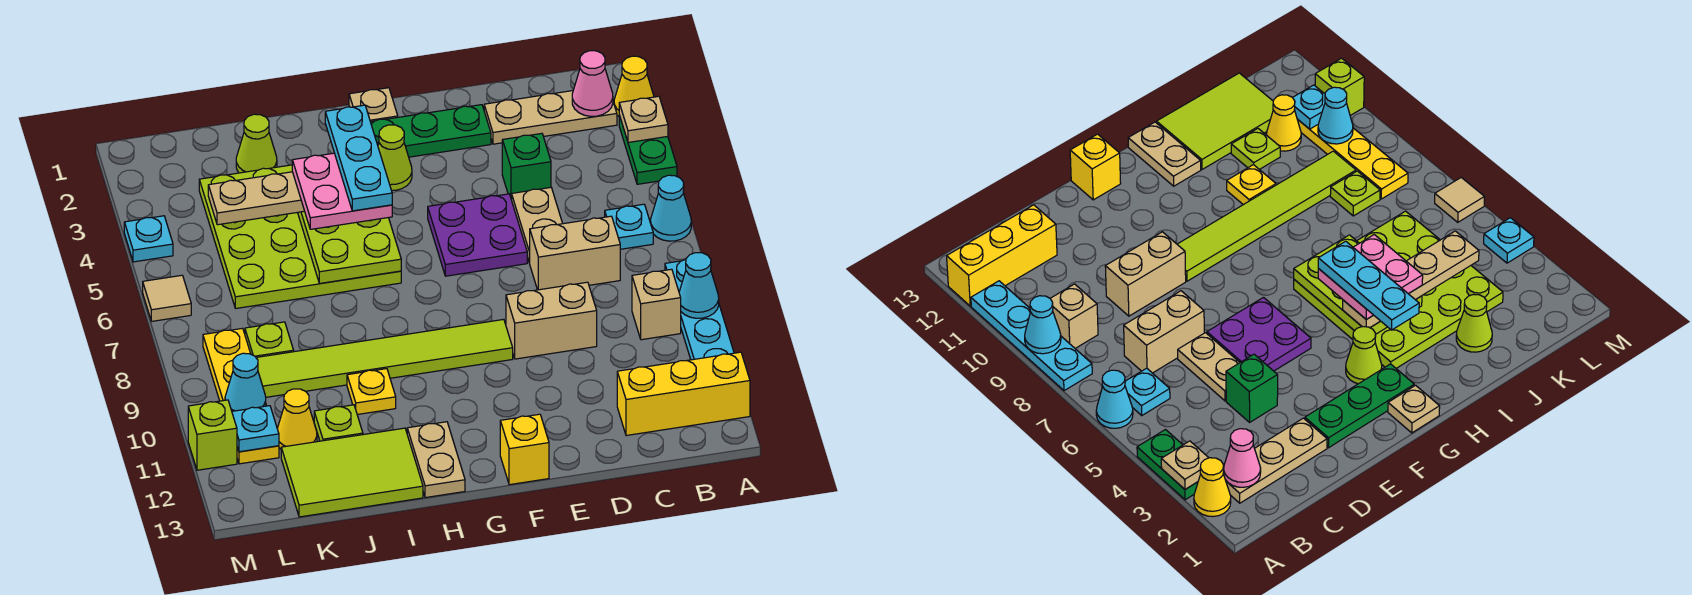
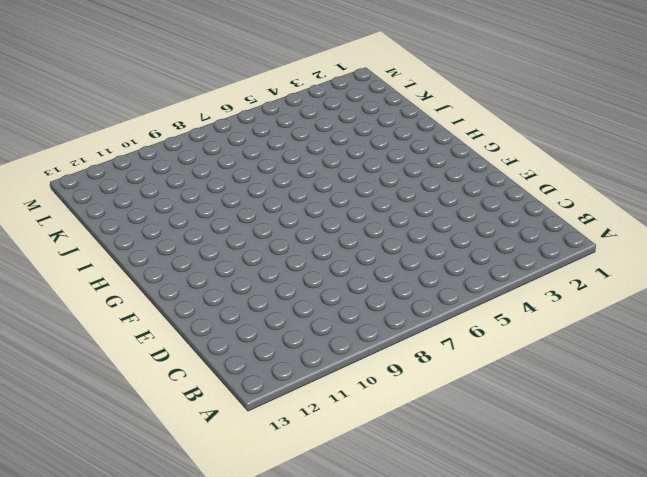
none -> yellow cone A2 level 1
none -> green plate A3:A4 level 1
none -> cyan cone A6 level 1
none -> cyan plate A8:A11 level 1

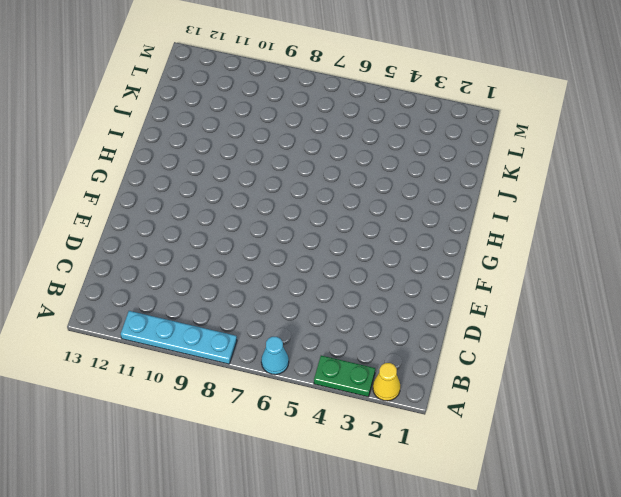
none -> yellow brick A12:C12 level 1
none -> tan plate B2:D2 level 1
none -> cyan plate B6 level 1
none -> tan brick B9 level 1

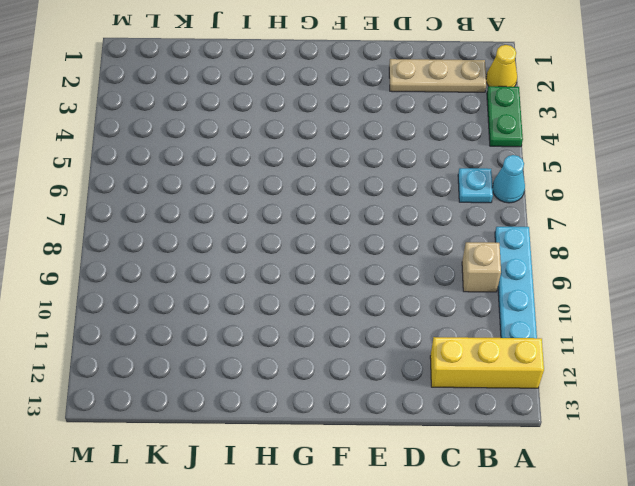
none -> tan brick C7:D7 level 1
none -> green brick D4 level 1
none -> tan plate D5:D6 level 1
none -> tan brick D9:E9 level 1

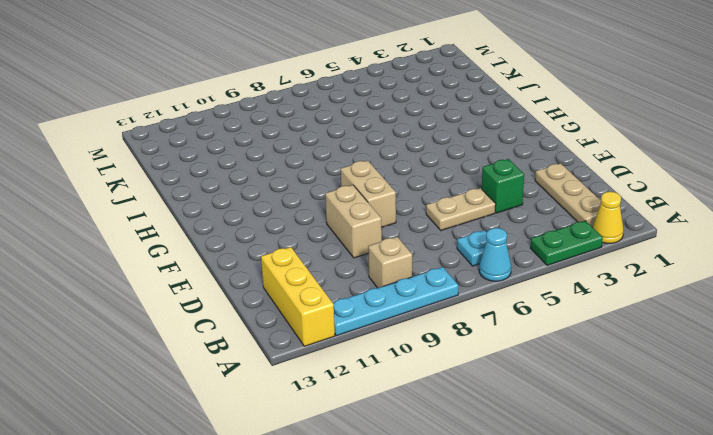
tan brick E8:F8 level 1 -> tan brick C7:D7 level 1
none -> green plate E2:G2 level 1
none -> purple plate E5:F6 level 1
none -> lime tile F9:K9 level 1
none -> yellow brick F13 level 1

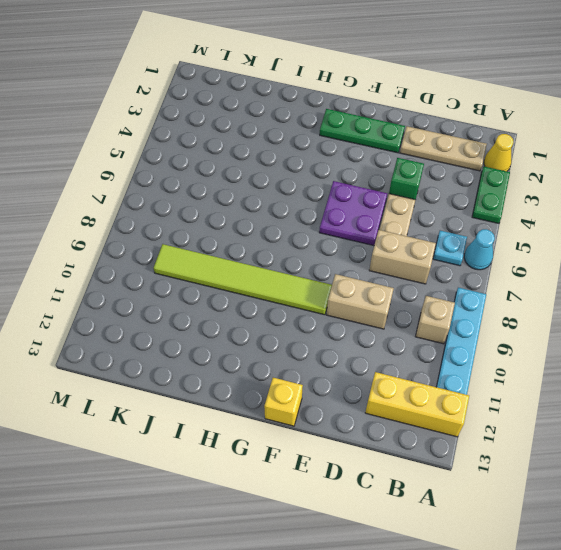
none -> tan plate G1 level 1
none -> lime cone G3 level 1
none -> lime plate H3:K6 level 1
none -> tan plate H12:H13 level 1

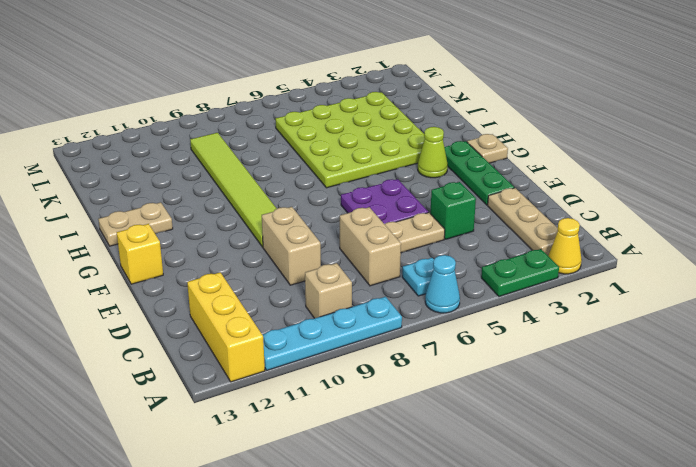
none -> yellow plate I10 level 1
none -> lime tile I12:K13 level 1
none -> lime cone J2 level 1
none -> lime plate J11 level 1

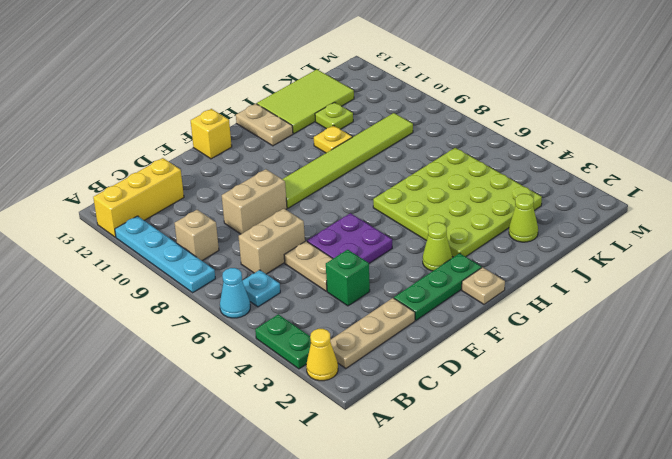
none -> lime plate K8 level 1
none -> yellow cone K11 level 1
none -> yellow plate L8:L11 level 1
none -> cyan plate M4 level 1

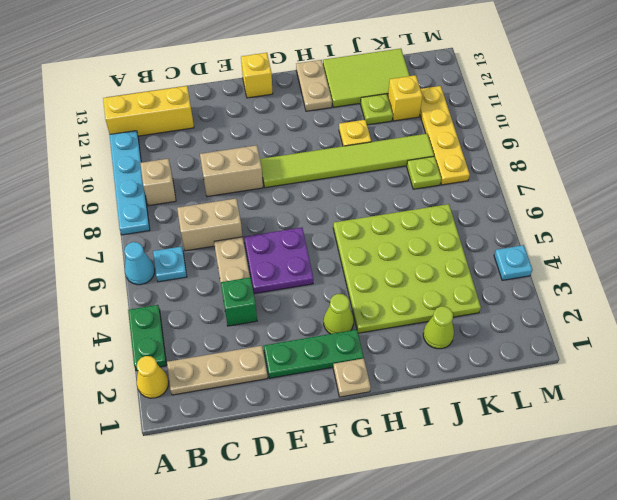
yellow brick K11 level 1 -> yellow cone K11 level 1
none -> tan tile M6 level 1
none -> lime brick M11 level 1
none -> tan plate A3 level 2
none -> cyan cone A9 level 2

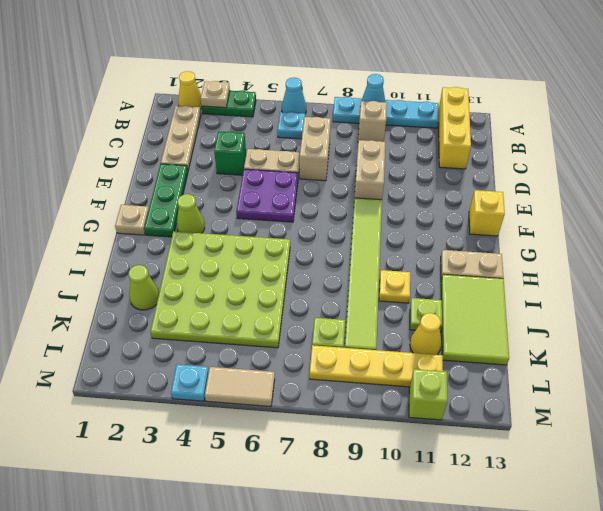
tan tile M5:M6 level 1 -> tan tile M6 level 1
none -> pink cone B2 level 2
none -> lime plate H4:I6 level 2
none -> cyan cone L10 level 2
none -> cyan plate L11 level 2

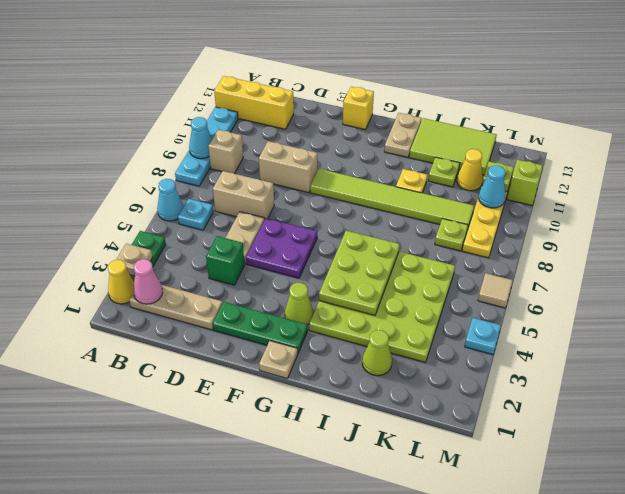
lime plate L11 level 2 -> cyan plate L11 level 2
none -> tan plate H4:K4 level 3
none -> pink plate H4:I5 level 4
none -> cyan plate H3:H5 level 5

